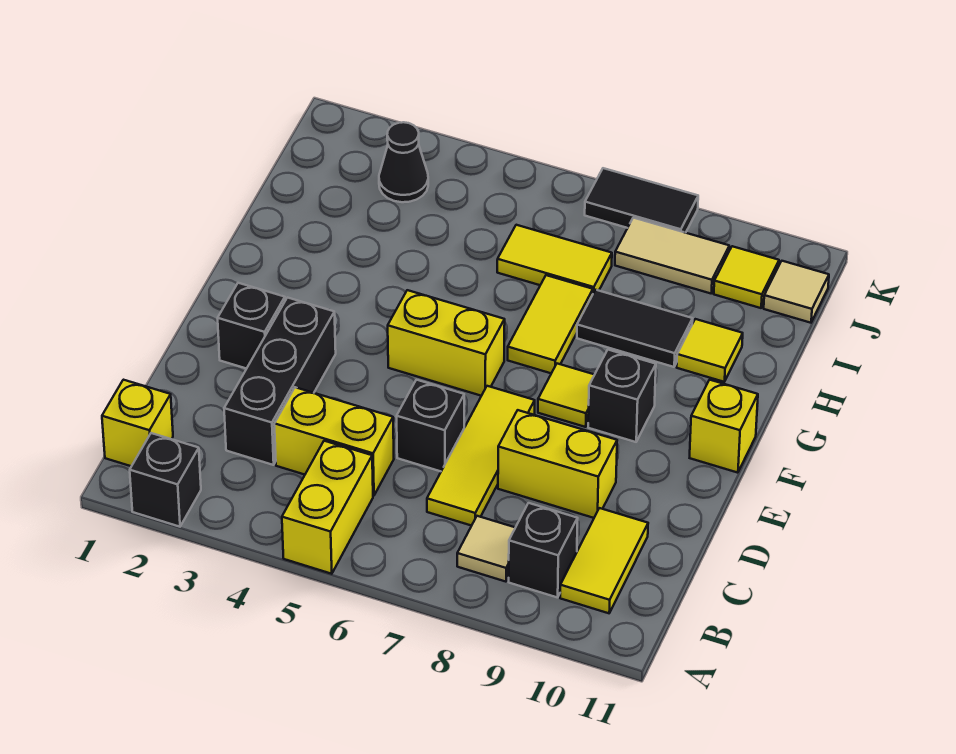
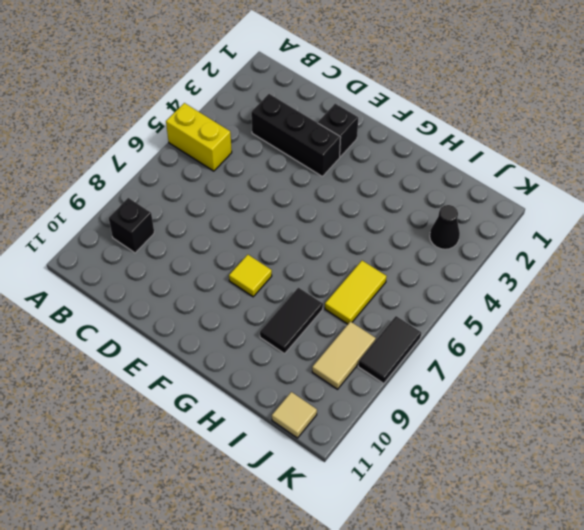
none -> black brick A2 level 1
none -> yellow brick B1 level 1
none -> tan tile B8 level 1

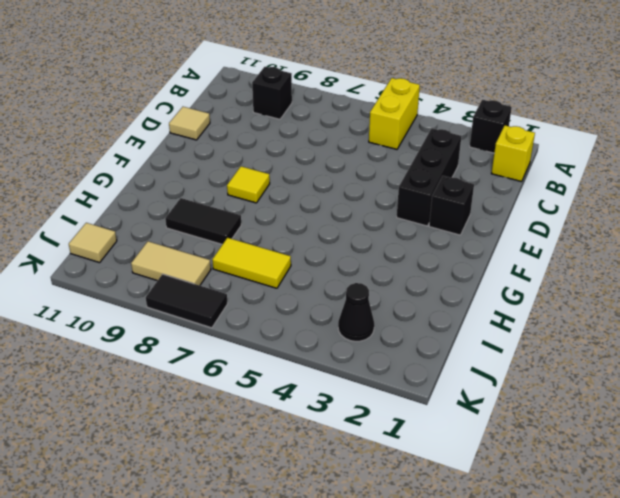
tan tile D11 level 1 -> tan tile B8 level 1
none -> yellow tile B10:C10 level 1
none -> yellow brick C4:C5 level 1
none -> yellow tile C7:E7 level 1

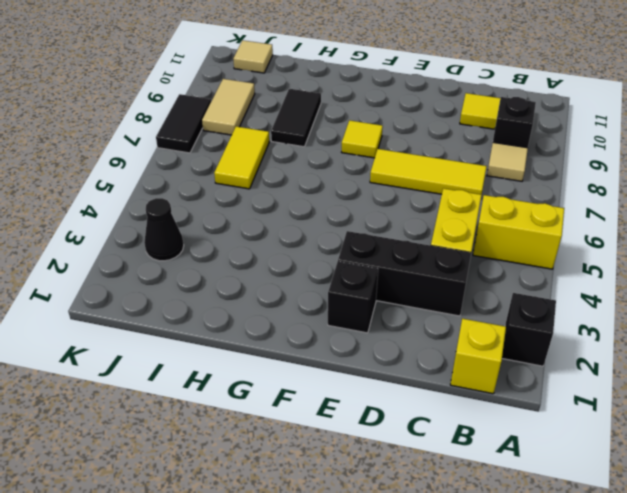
none -> black brick D6 level 1
none -> yellow brick D8:D9 level 1
none -> yellow brick F5:F6 level 1

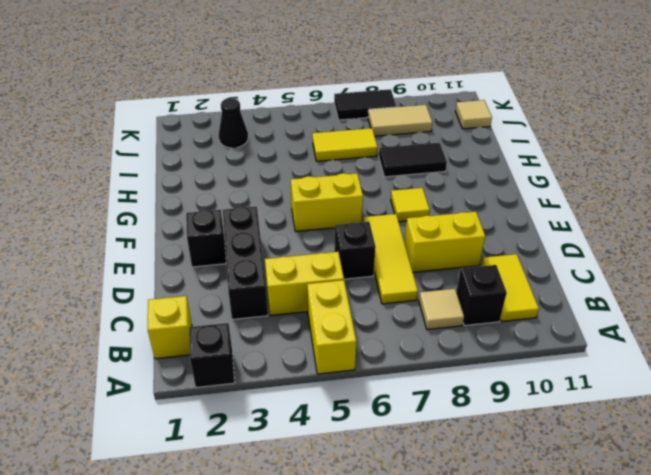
none -> black brick F9 level 1
none -> yellow brick F11 level 1
none -> yellow tile G7:H7 level 1

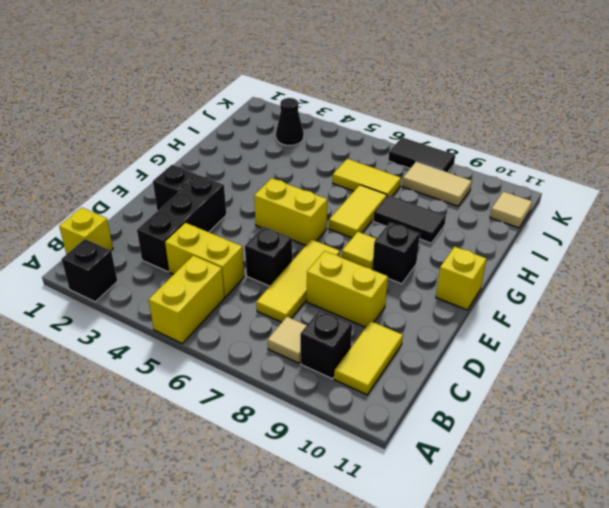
none -> yellow tile H10 level 1
none -> yellow tile J10 level 1

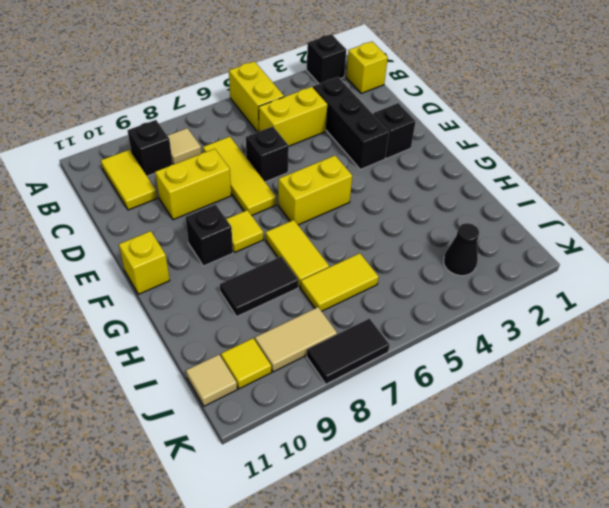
none -> yellow tile H10 level 1

